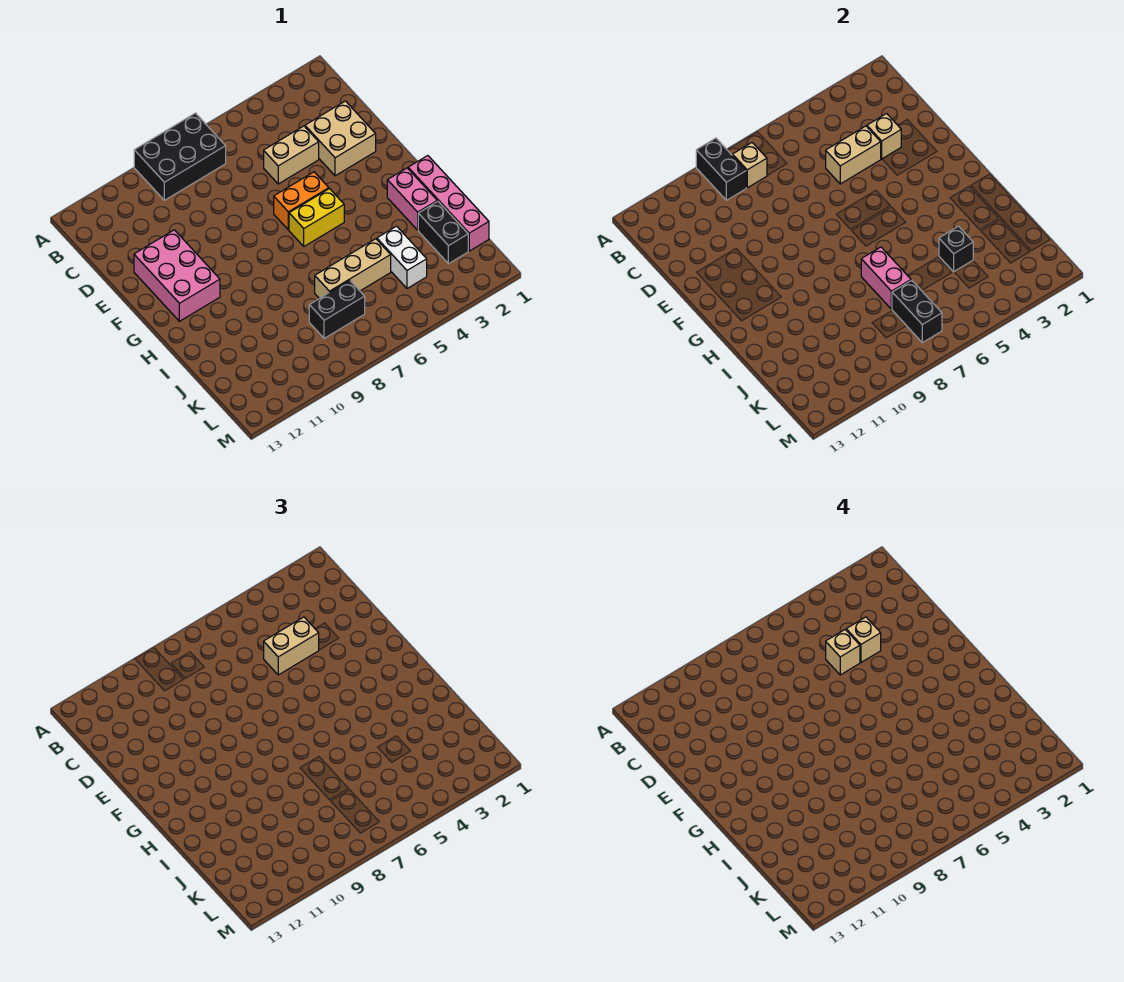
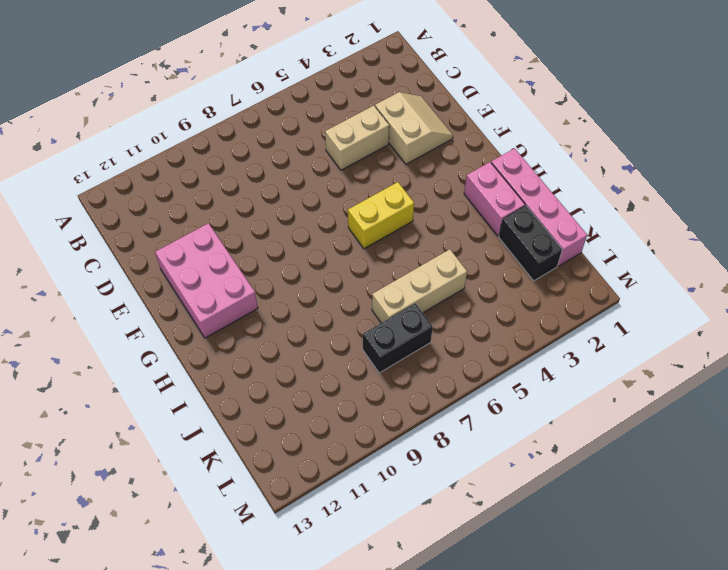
tan slope D2:E3 level 1 top 3 -> tan brick D2:E3 level 1
none -> black brick A7:B9 level 1
none -> orange brick F5:F6 level 1
none -> white brick J4:K4 level 1

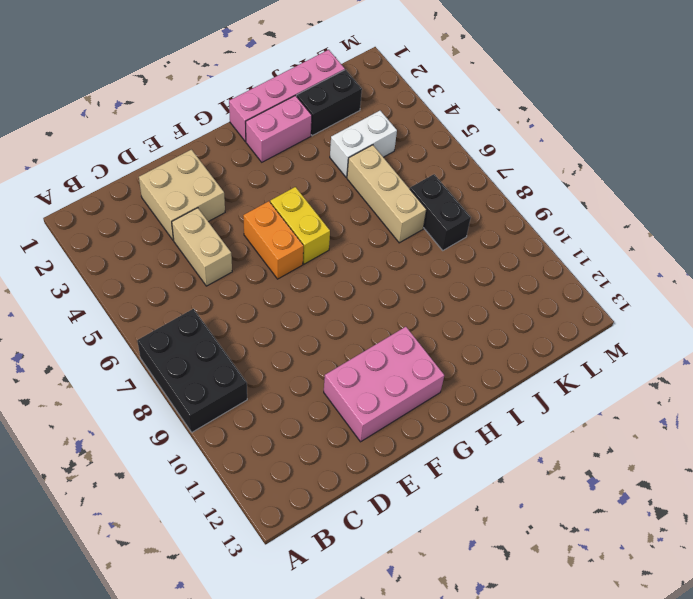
none -> black brick A9:B9 level 2
none -> tan brick B8 level 2
none -> tan brick D3 level 2

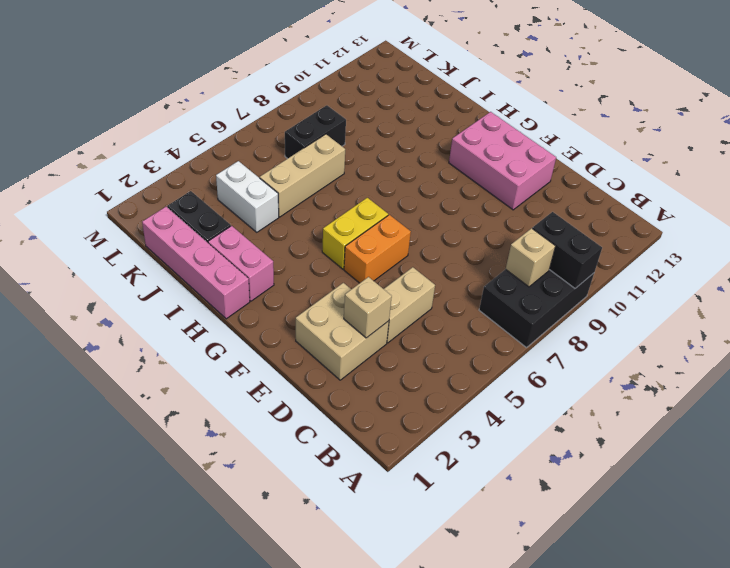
none -> tan brick D4:D5 level 2
none -> pink brick I7:J7 level 2
none -> black brick J4 level 2

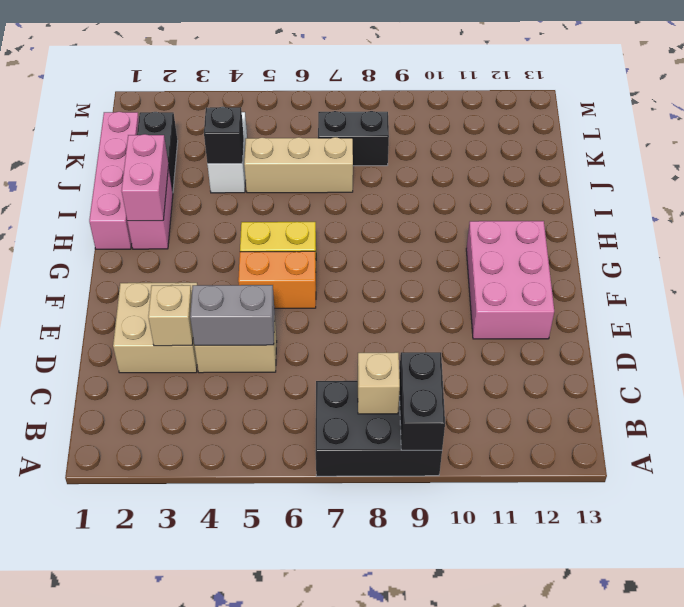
grey brick D4:D5 level 2 -> tan brick D4:D5 level 2
pink brick H2:I2 level 2 -> pink brick I7:J7 level 2
none -> black brick K7:L7 level 2
none -> tan brick D4:D5 level 3
none -> tan brick D4 level 4

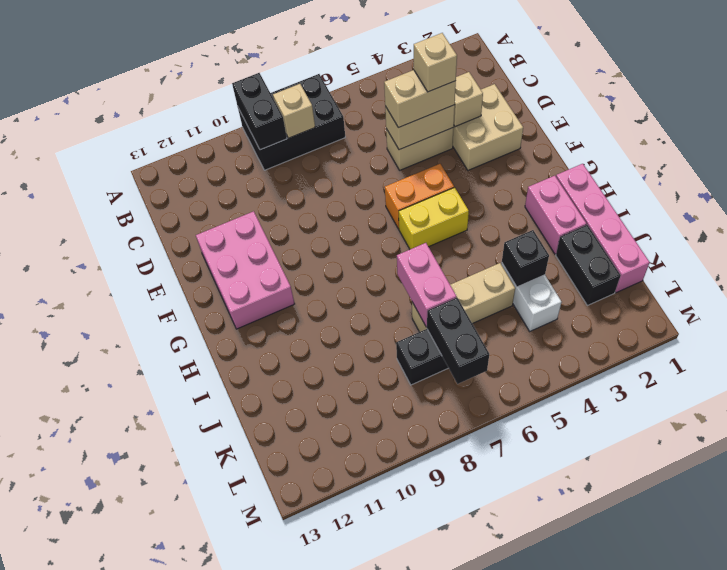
none -> tan brick D5 level 4

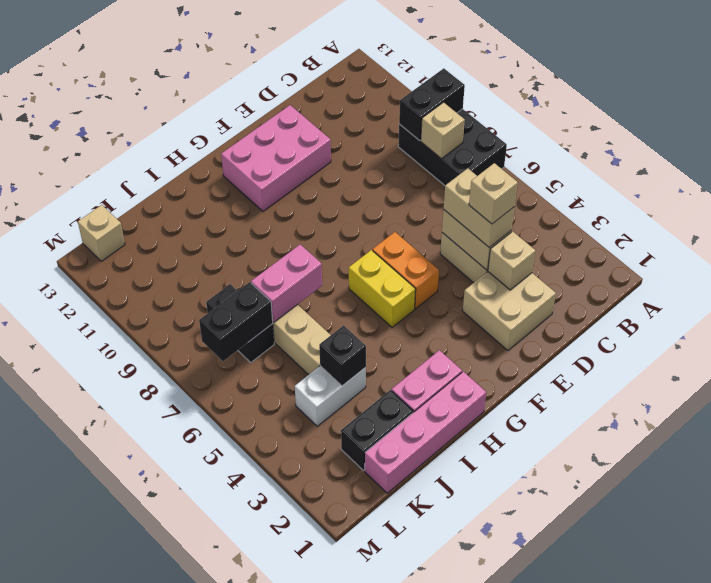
tan brick L13 level 1 -> tan brick D5 level 4

